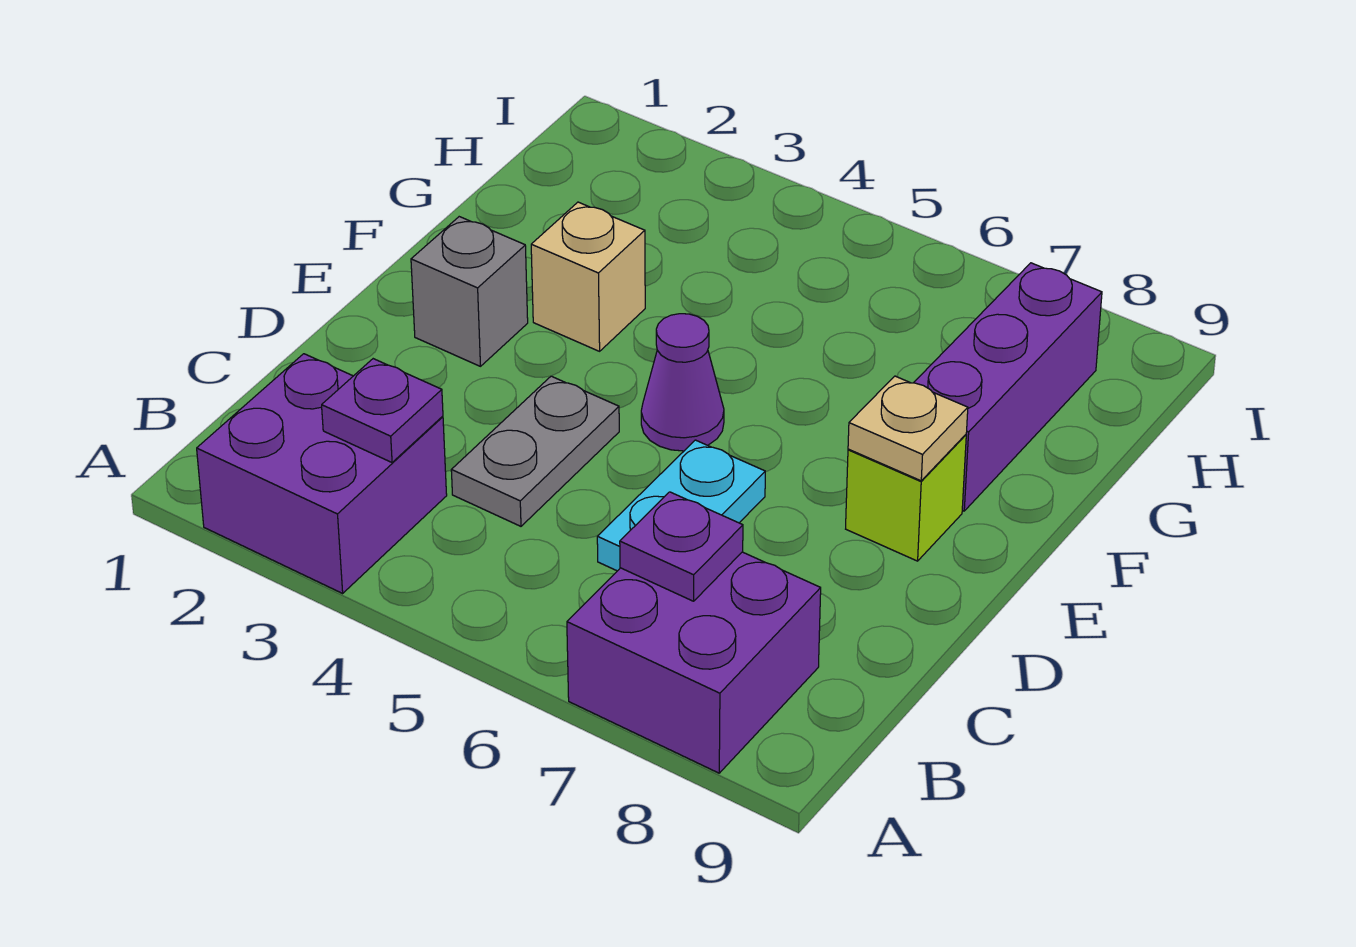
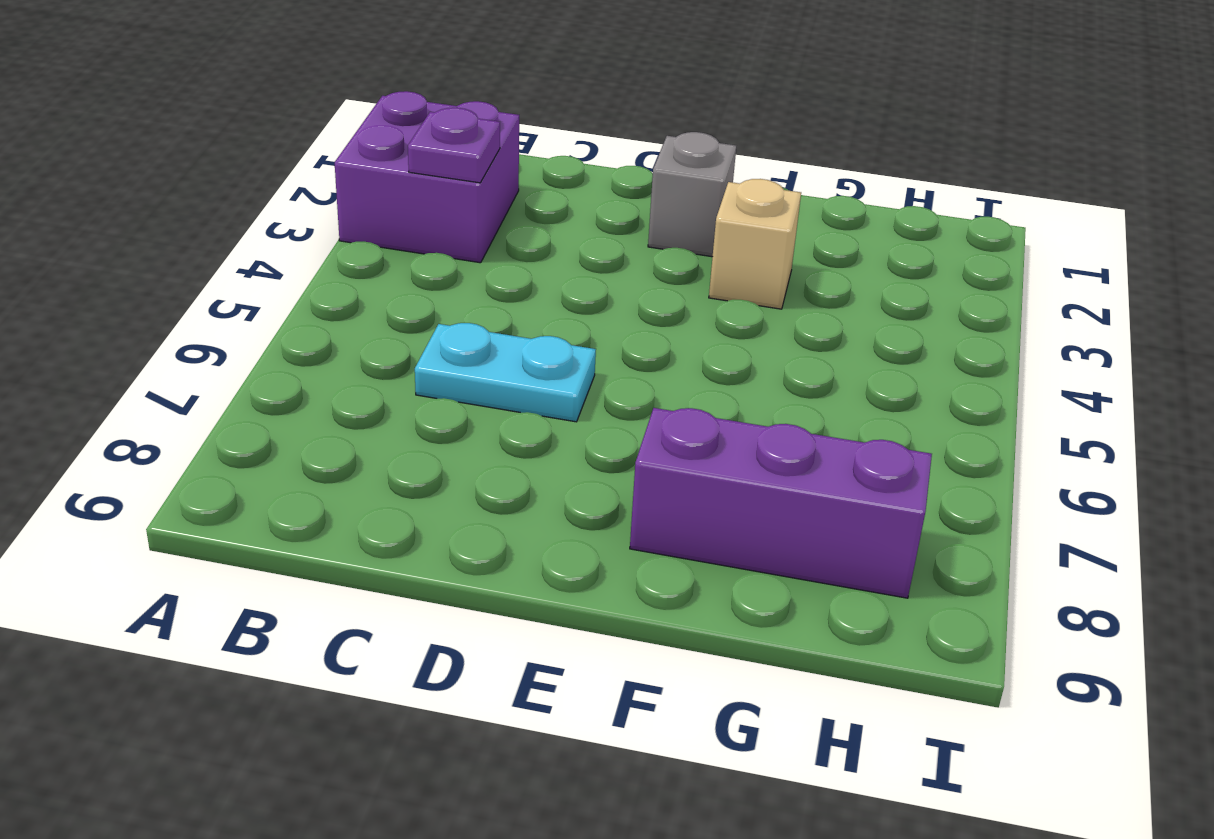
none -> purple brick A7:B8 level 1
none -> grey plate C4:D4 level 1
none -> purple cone E5 level 1

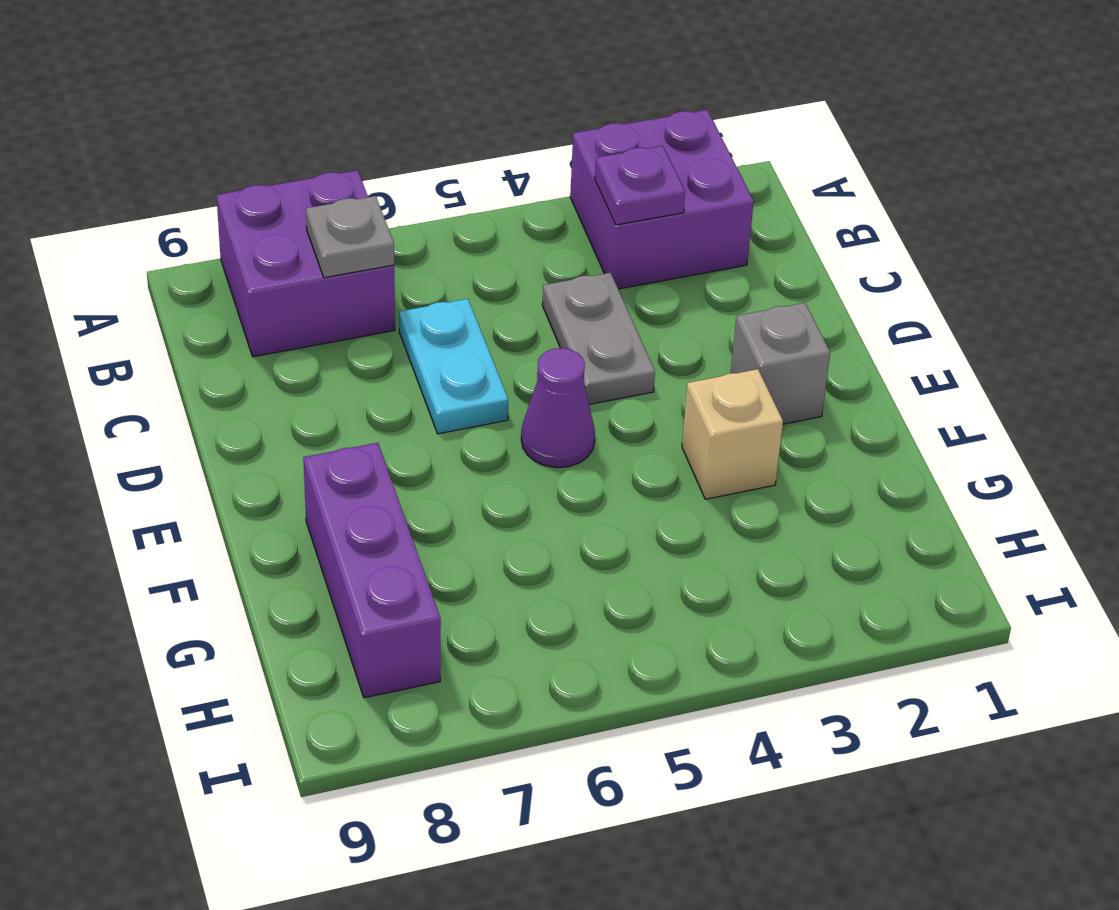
grey plate B7 level 2 -> purple plate B7 level 2
none -> lime brick E8 level 1
none -> tan plate E8 level 2

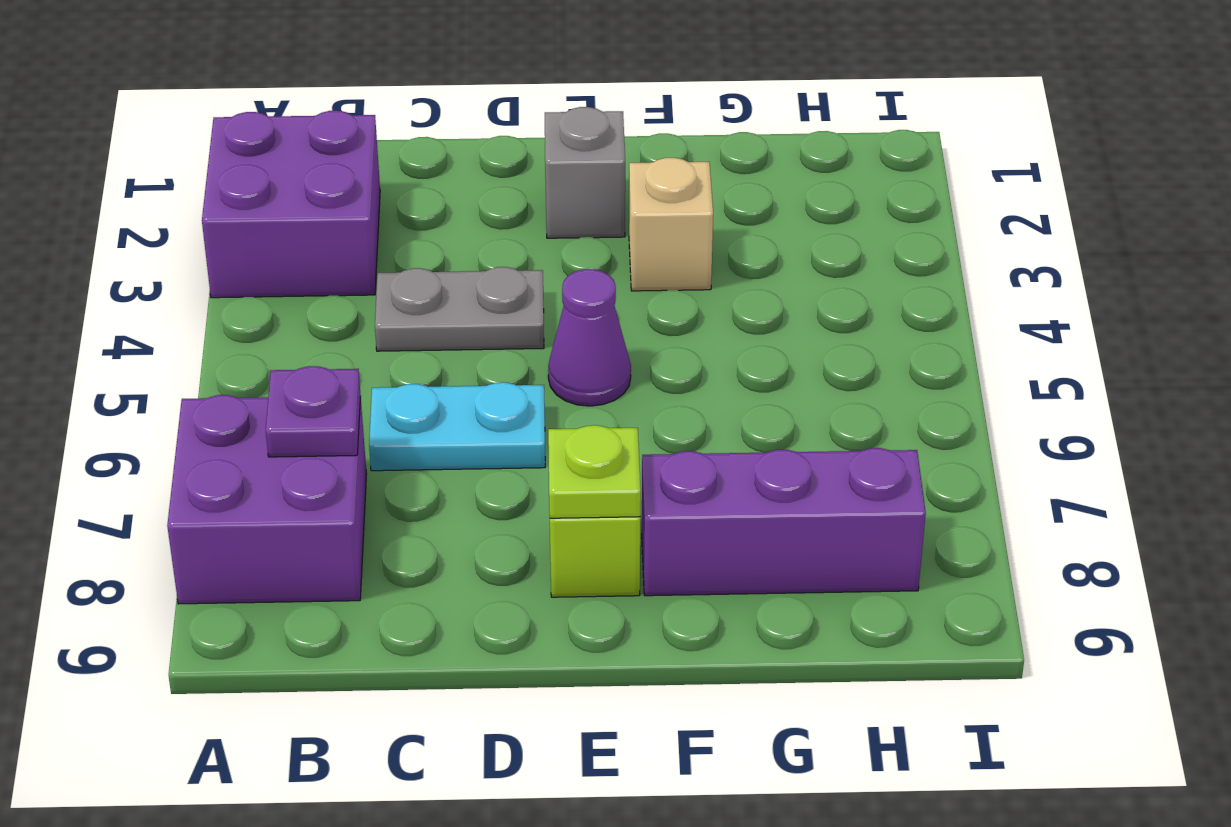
lime plate E8 level 2 -> tan plate E8 level 2
none -> purple plate B3 level 2

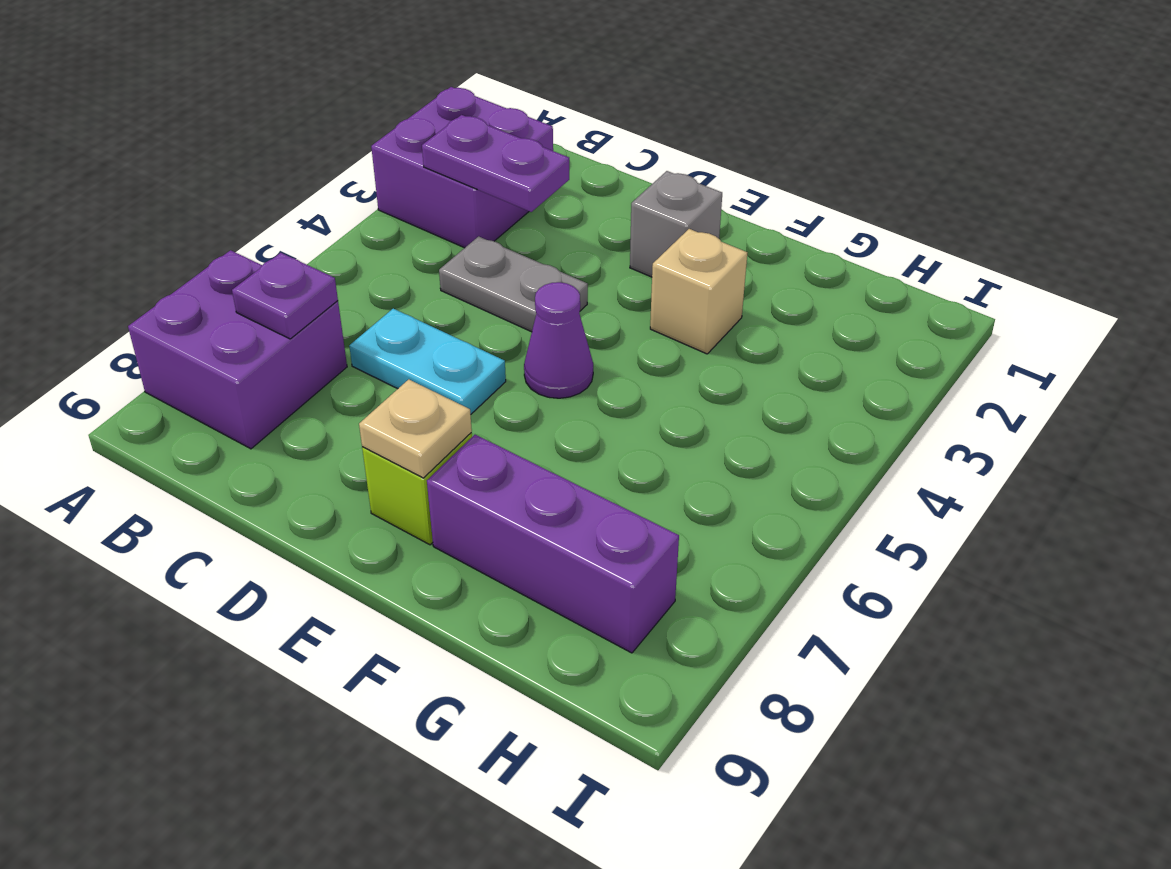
purple plate B3:C3 level 2 -> purple plate B3 level 2

